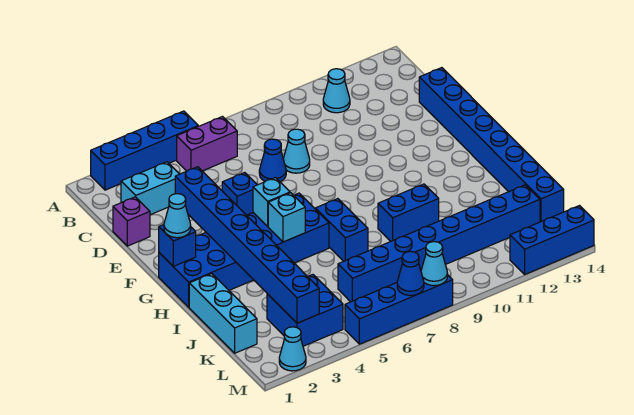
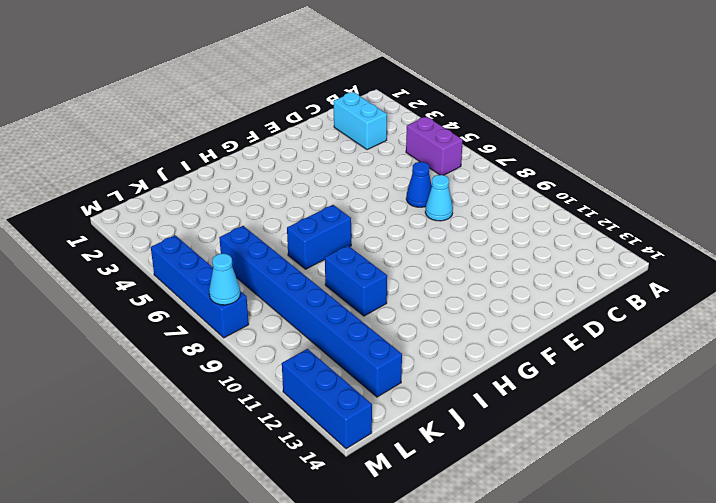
none -> blue brick A2:A5 level 1
none -> cyan cone B11 level 1
none -> purple brick D1 level 1

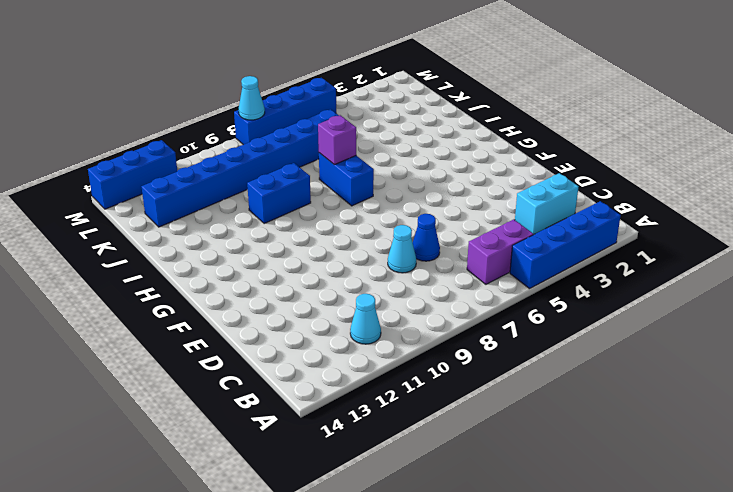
purple brick I7 level 2 -> purple brick D1 level 1
none -> blue brick D14:K14 level 1
none -> blue brick E5 level 1
none -> blue brick G1:H6 level 1

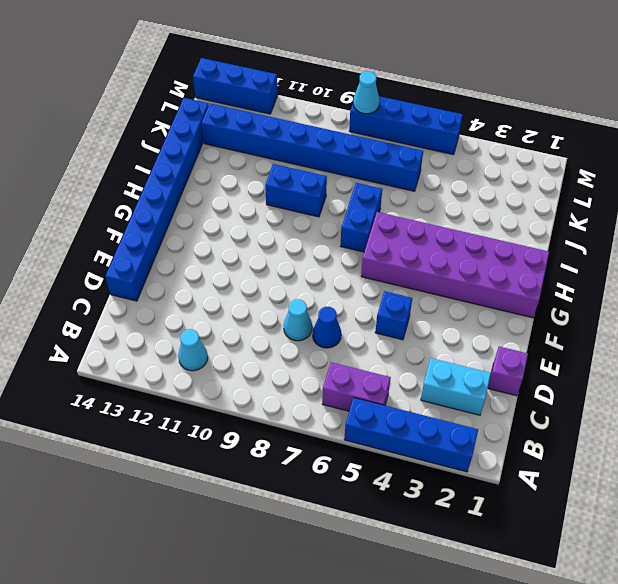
purple brick G1:H6 level 1 -> blue brick G1:H6 level 1
none -> cyan brick I1:K1 level 1
none -> blue brick K3:L4 level 1
none -> cyan cone M2 level 1

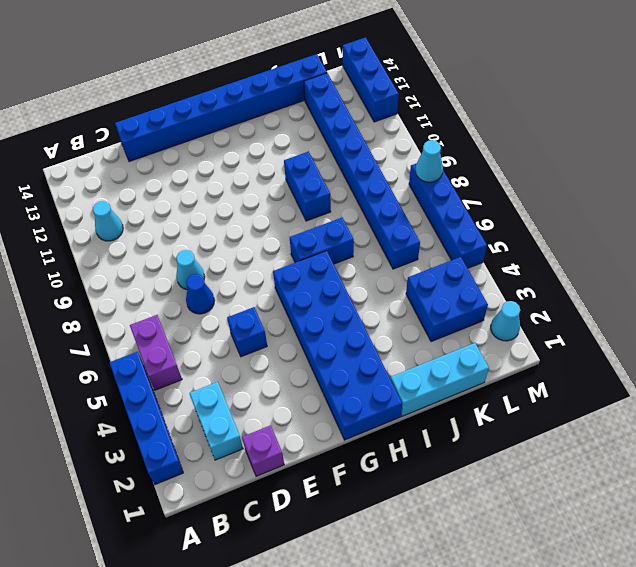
none -> blue brick E3:L3 level 2
none -> blue brick G1 level 2
none -> cyan brick G5 level 2

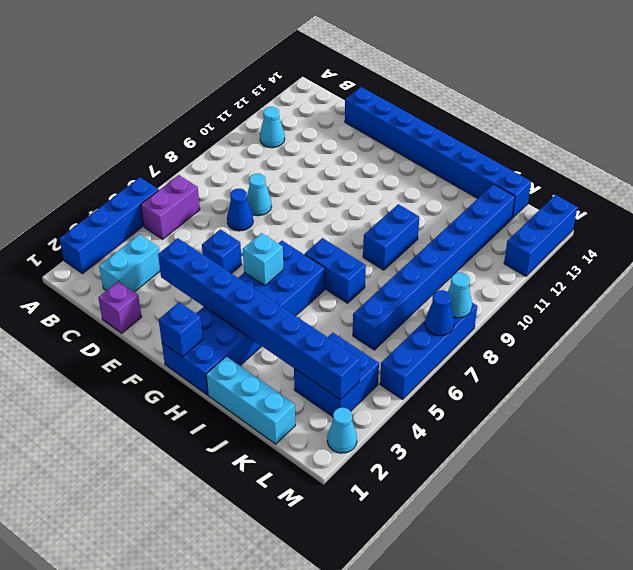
none -> cyan brick H5 level 2
none -> cyan cone G1 level 3

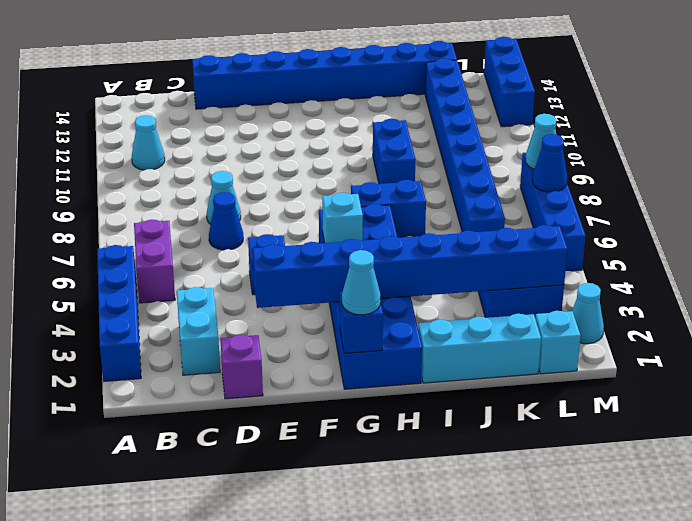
cyan brick L1 level 1 -> cyan brick H5 level 2

